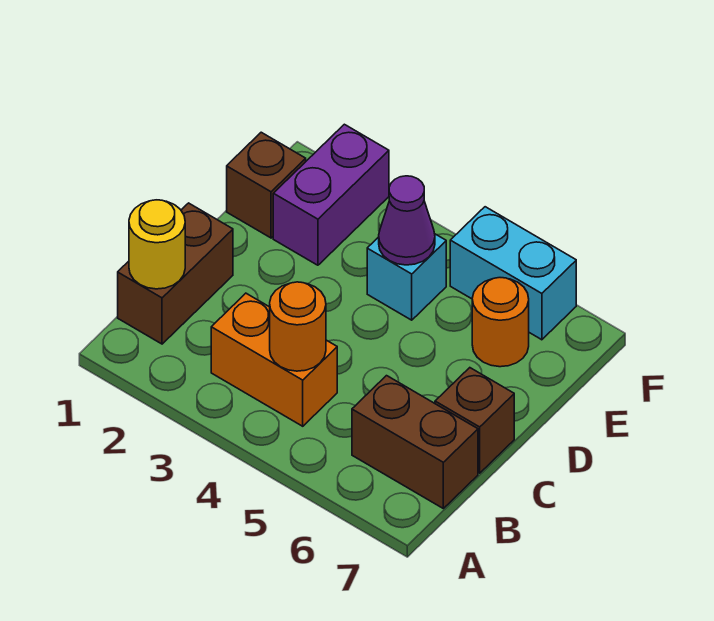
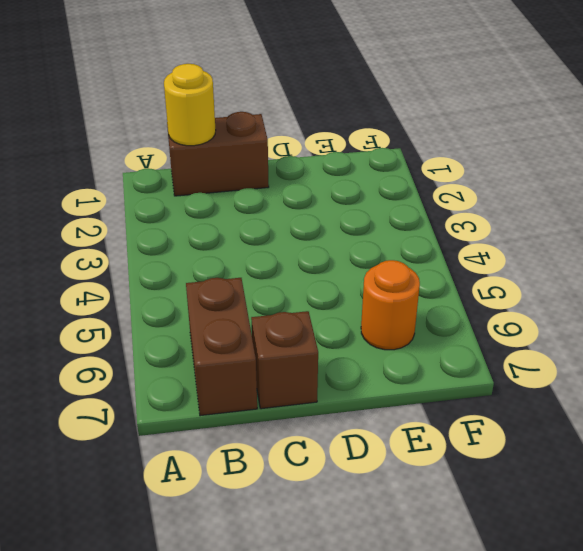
none -> orange brick B3:B4 level 1
none -> brown brick E1 level 1
none -> purple brick E2:F2 level 1

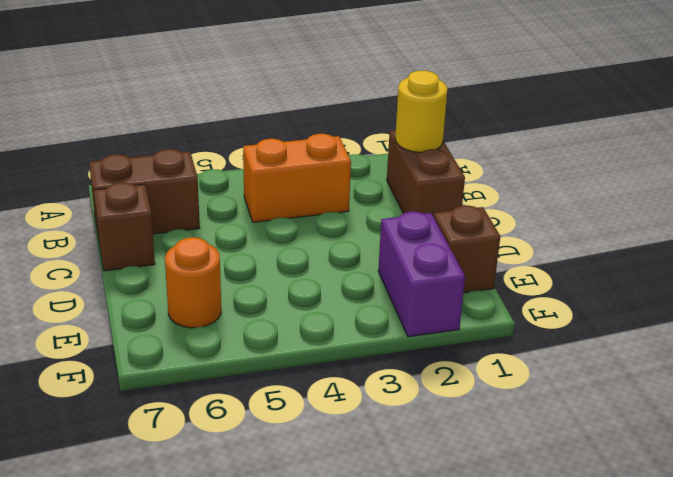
none -> cyan brick E4 level 1
none -> cyan brick F5:F6 level 1
none -> orange round brick B4 level 2

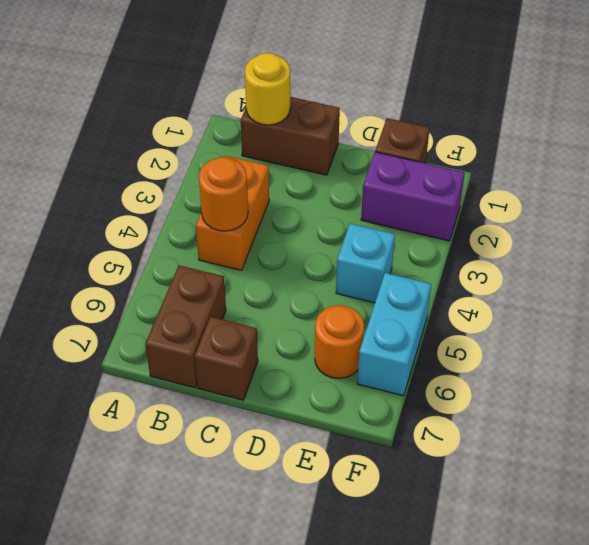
none -> purple cone E4 level 2

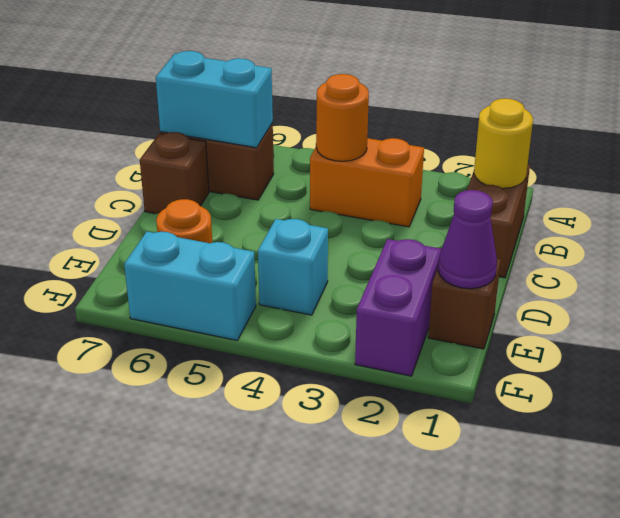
cyan brick B6:B7 level 2 -> none
purple cone E1 level 2 -> purple cone E4 level 2

